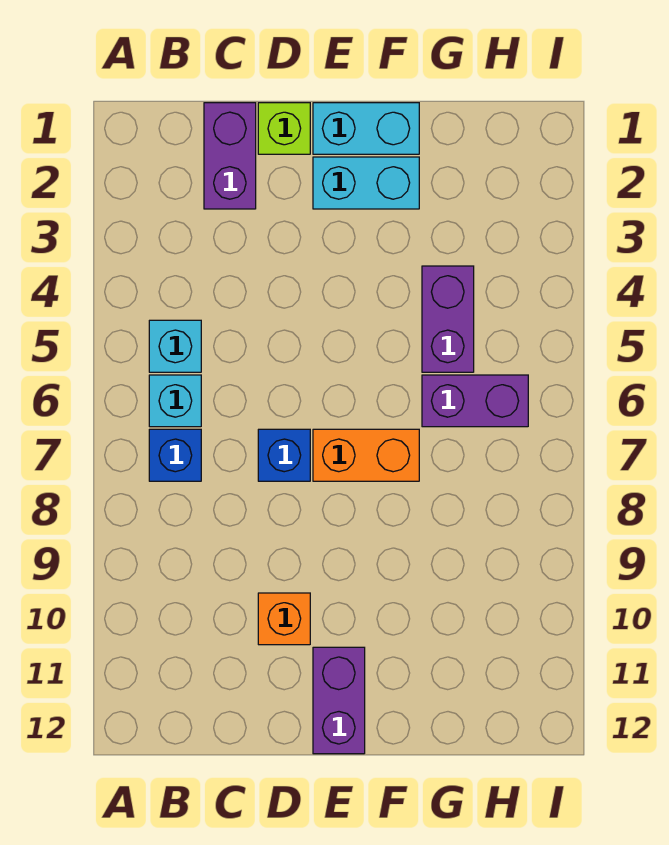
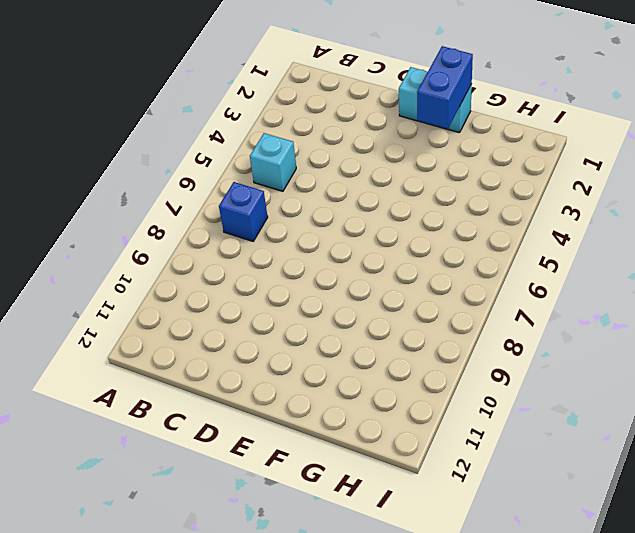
blue brick F1:F2 level 2 -> none
none -> cyan brick B6 level 1
none -> purple brick C1:C2 level 1
none -> lime brick D1 level 1

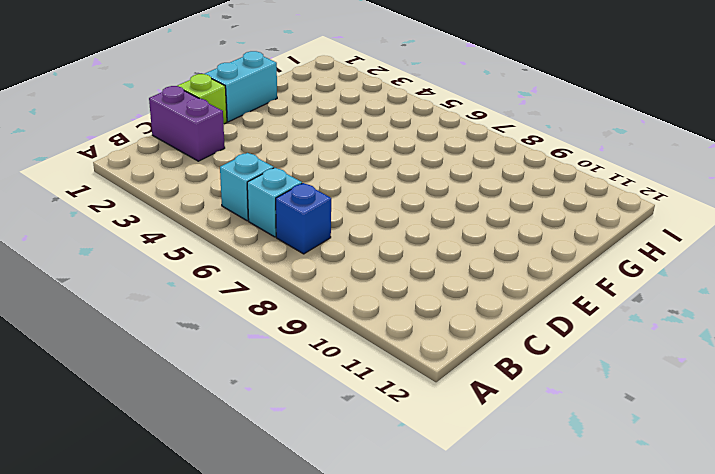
none -> blue brick D7 level 1
none -> orange brick D10 level 1
none -> cyan brick E2:F2 level 1

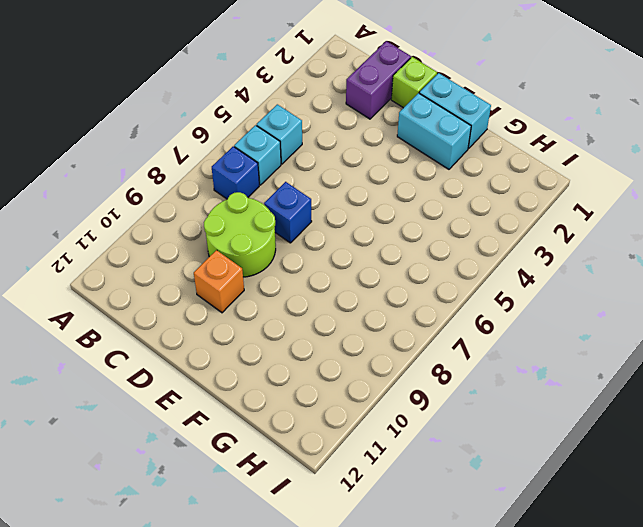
lime round brick C8:D9 level 1 -> none
none -> orange brick E7:F7 level 1
none -> purple brick E11:E12 level 1
none -> purple brick G4:G5 level 1

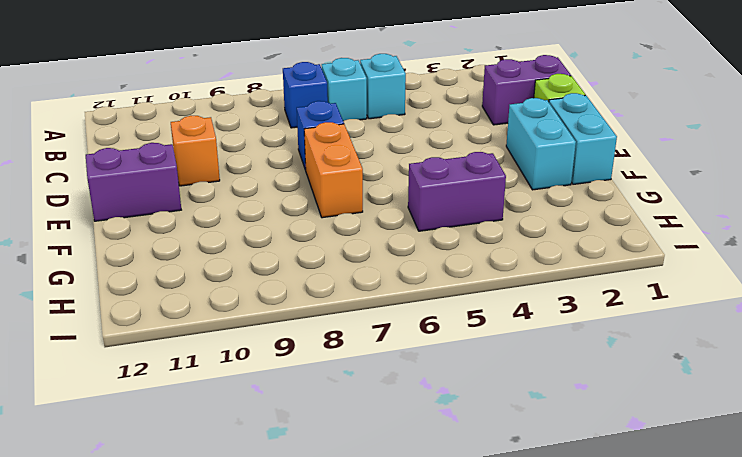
none -> purple brick G6:H6 level 1

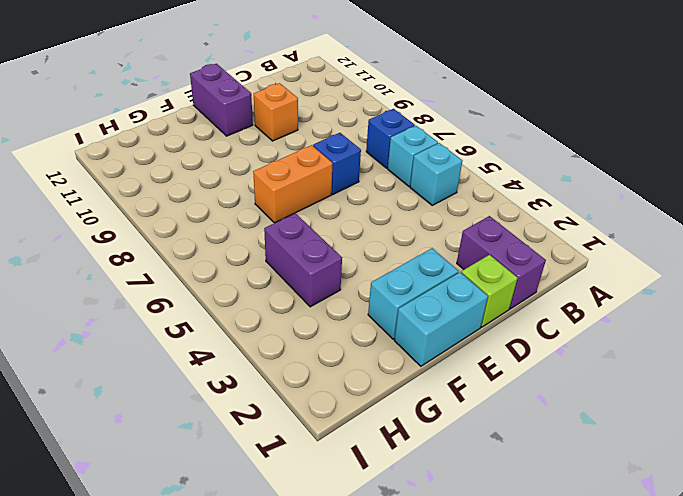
none -> purple brick G6:H6 level 1

